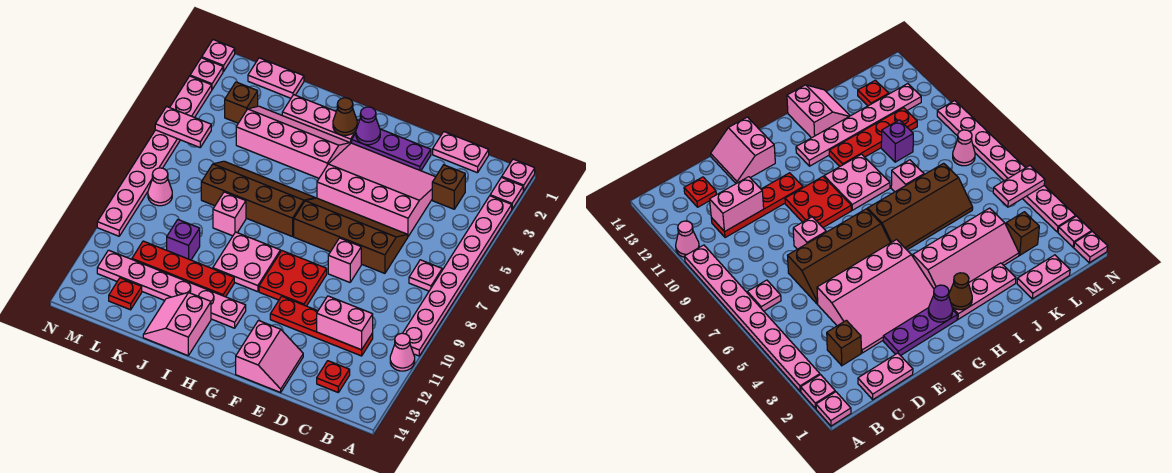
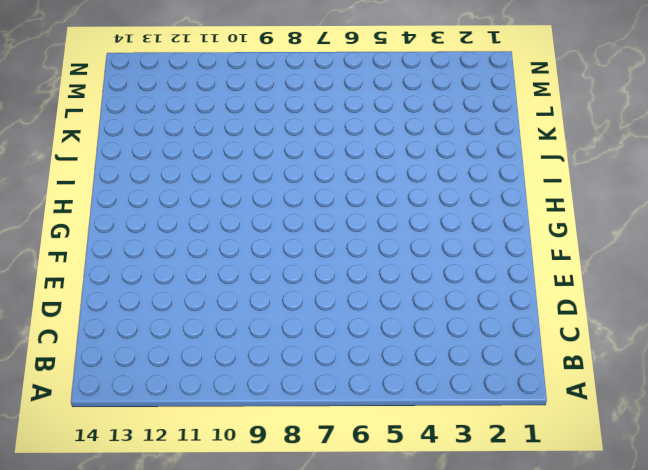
none -> pink plate A1 level 1
none -> pink plate A2 level 1
none -> pink plate A3:A10 level 1
none -> pink cone A11 level 1

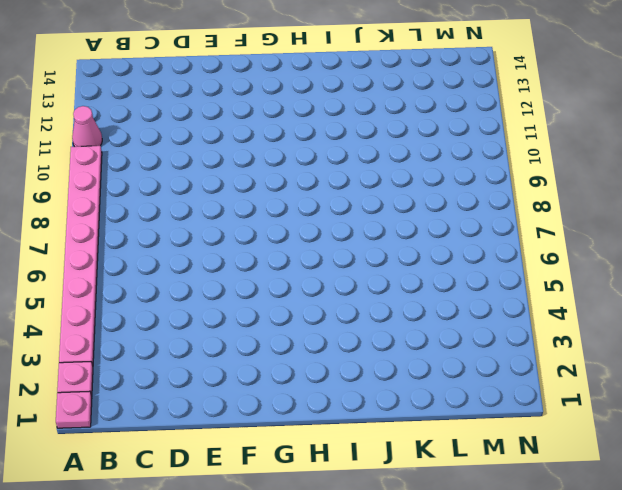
none -> pink plate B7 level 1
none -> pink plate C1:D1 level 1
none -> brown brick C3 level 1
none -> red plate C11:F11 level 1

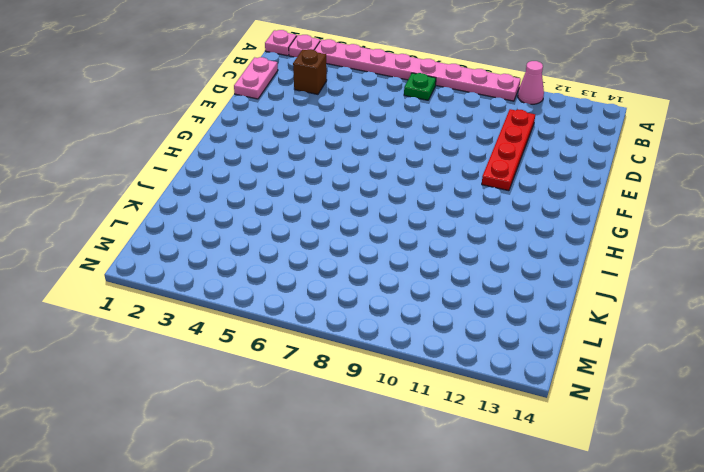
green plate B7 level 1 -> pink plate B7 level 1
none -> red plate C13 level 1
none -> pink slope D3:G5 level 1 top 5
none -> brown slope D6:G7 level 1 top 7
none -> purple plate E2:G2 level 1

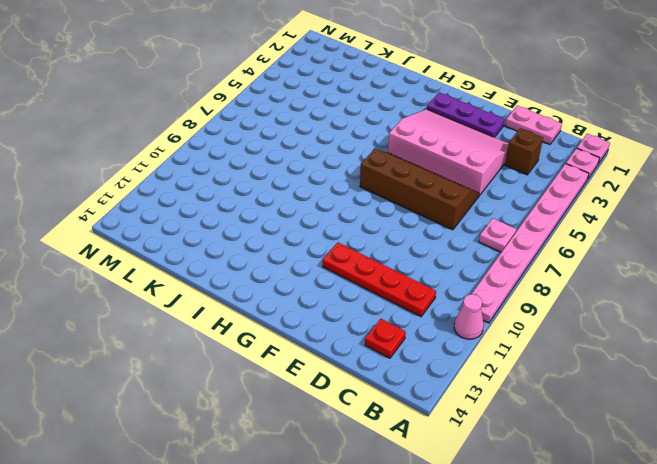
none -> pink brick E8 level 1
none -> pink slope E13:F14 level 1 top F
none -> red plate F9:G10 level 1
none -> pink plate H2:J2 level 1

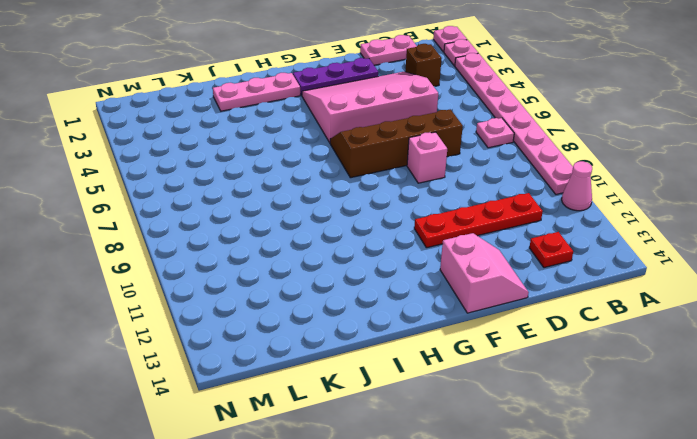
none -> red plate F9:G10 level 1
none -> pink slope H3:K4 level 1 top 4
none -> brown slope H6:K7 level 1 top 7
none -> pink plate H9:I10 level 1

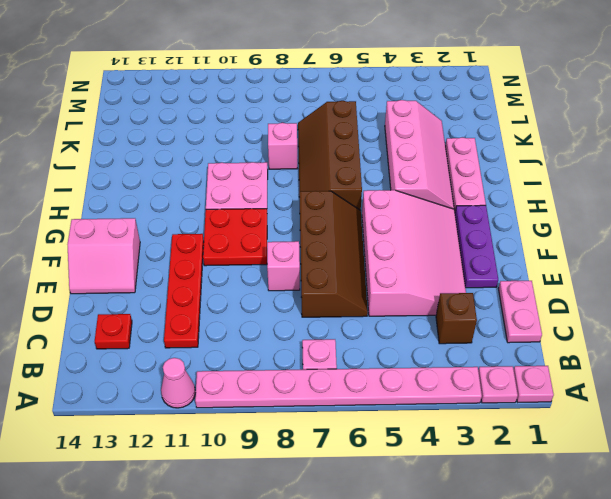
brown slope H6:K7 level 1 top 6 -> brown slope H6:K7 level 1 top 7
none -> pink plate H12:M12 level 1
none -> red plate I11:L11 level 1
none -> pink slope I13:J14 level 1 top I
none -> pink plate K1:L1 level 1

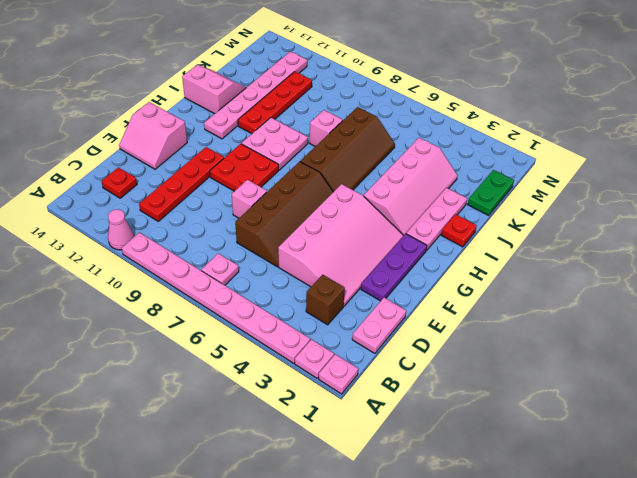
red plate I1 level 1 -> red plate L13 level 1
green plate K1:L1 level 1 -> pink plate K1:L1 level 1
none -> purple brick K10 level 1
none -> brown brick L3 level 1
none -> pink cone M8 level 1
none -> pink plate N1 level 1

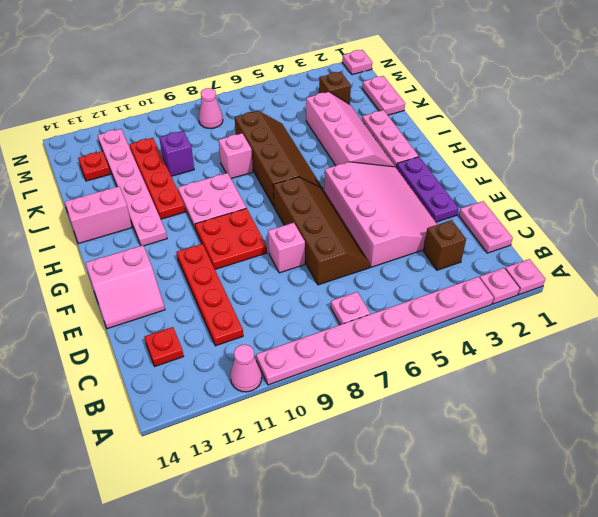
none -> pink plate N2 level 1
none -> pink plate N3:N10 level 1
none -> pink brick C11:D11 level 2
none -> purple cone G2 level 2

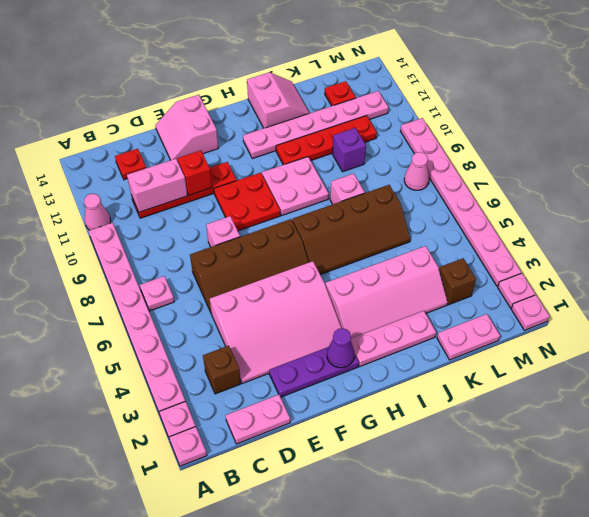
red brick E11 level 2 -> none
none -> brown cone H2 level 2
none -> pink plate M5:N5 level 2

